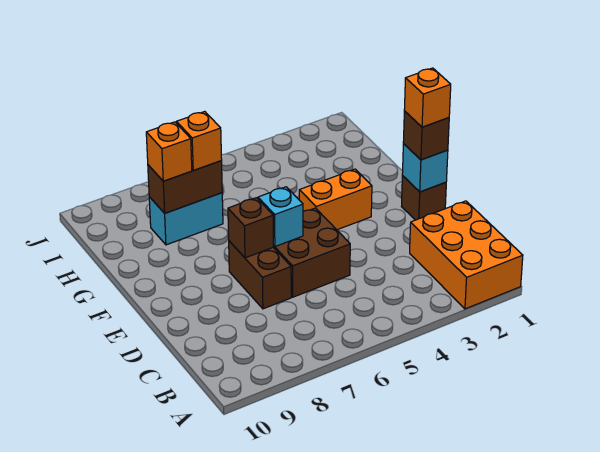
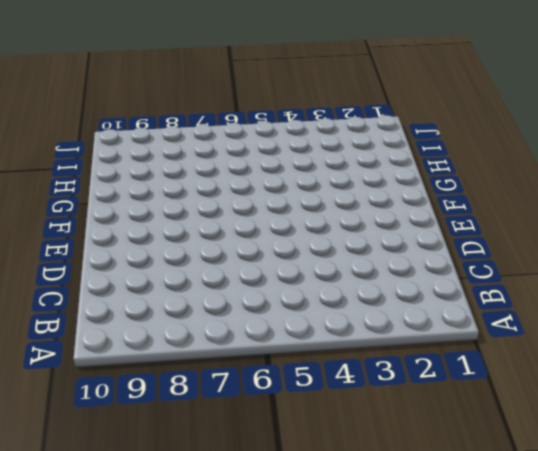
none -> orange brick A1:C2 level 1
none -> brown brick D5:E6 level 1
none -> brown brick D7:E7 level 1

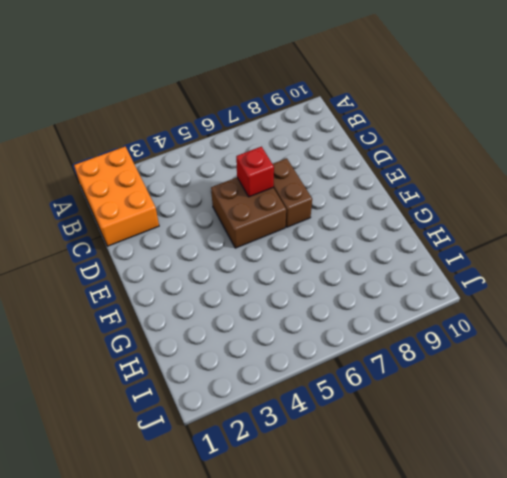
red brick D6 level 2 -> none
none -> brown brick E1 level 1
none -> orange brick F3:F4 level 1
none -> cyan brick H7:H8 level 1

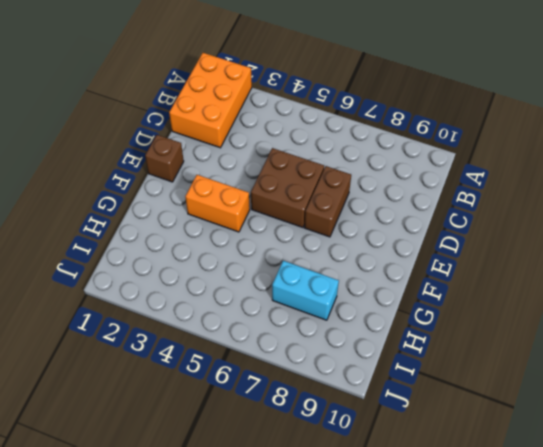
none -> cyan brick E1 level 2
none -> cyan brick E6 level 2
none -> brown brick E7 level 2

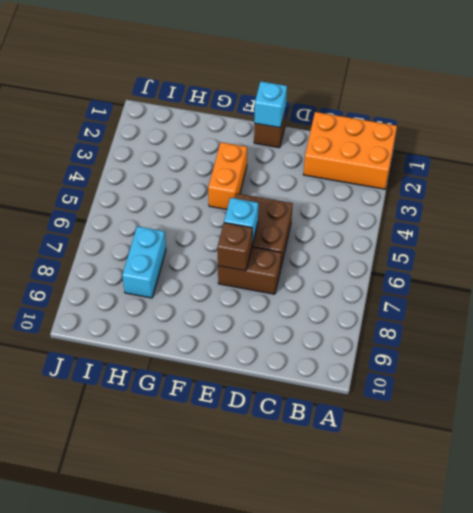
none -> brown brick H7:H8 level 2
none -> brown brick E1 level 3
none -> orange brick H7 level 3

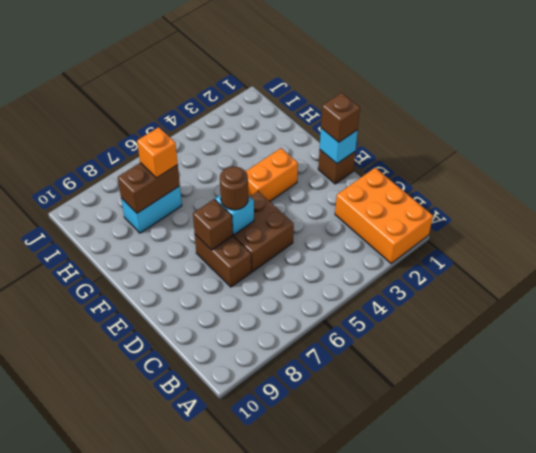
brown round brick E6 level 3 -> none
none -> orange brick H8 level 3
none -> orange brick E1 level 4

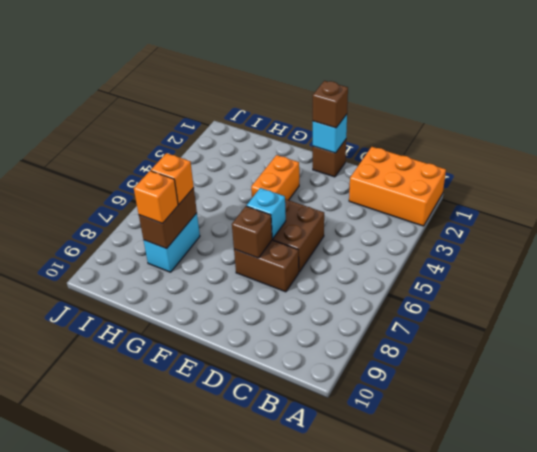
none -> orange brick E1 level 4

